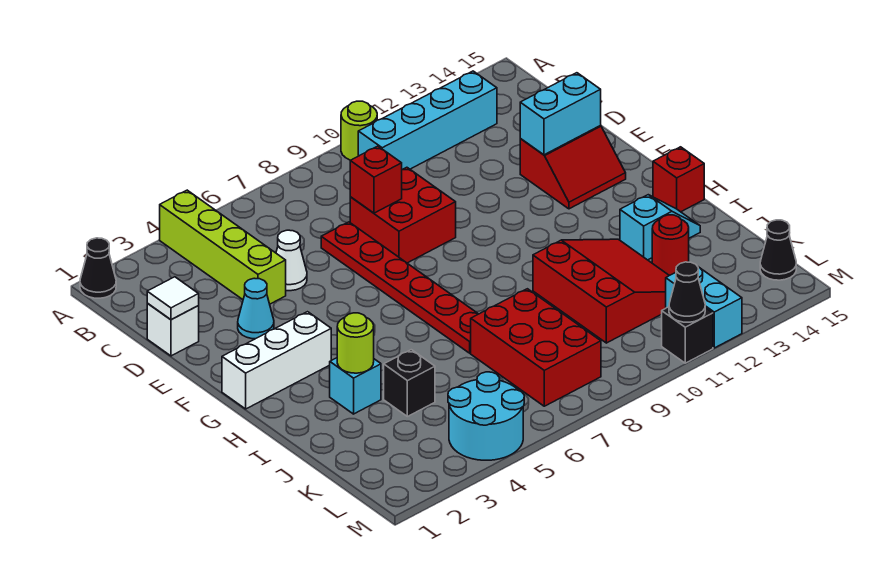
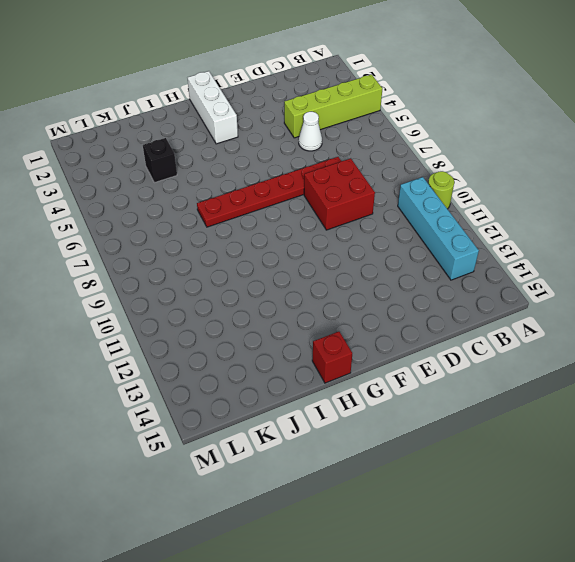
none -> black cone A1 level 1
none -> white brick D1 level 1
none -> cyan cone E3 level 1

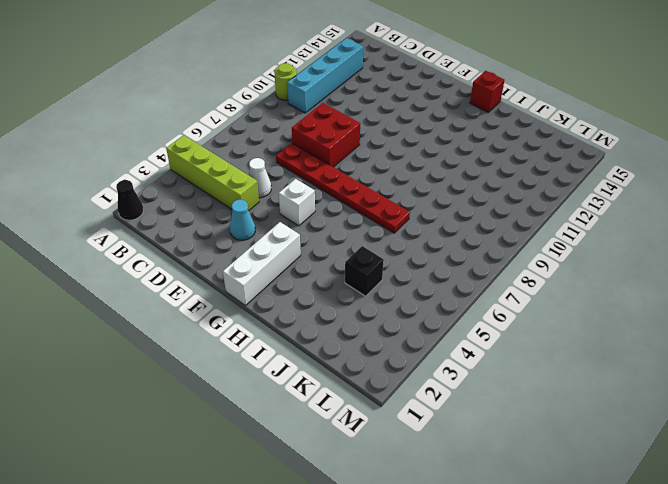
white brick F5 level 1 -> white brick D1 level 1
none -> red slope E13:F14 level 1 top E
none -> cyan brick I3 level 1
none -> red slope I10:K12 level 1 top 10

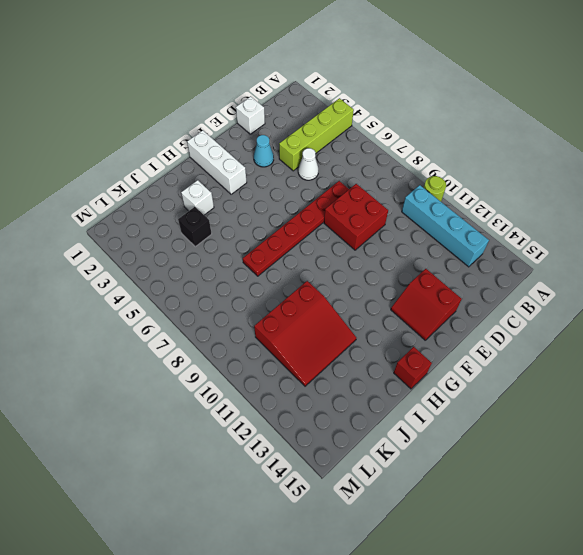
white brick I3 level 1 -> cyan brick I3 level 1
none -> black cone A1 level 1
none -> cyan slope I13:I14 level 1 top 13
none -> red brick J7:L8 level 1

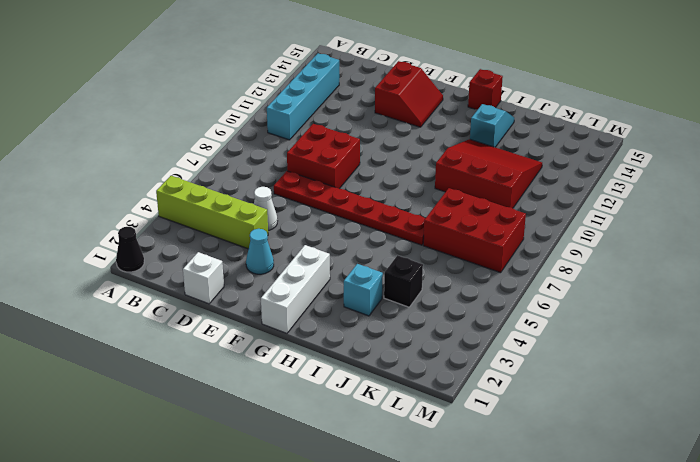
none -> lime round brick A10 level 1
none -> red round brick J13 level 1
none -> cyan round brick L4:M5 level 1

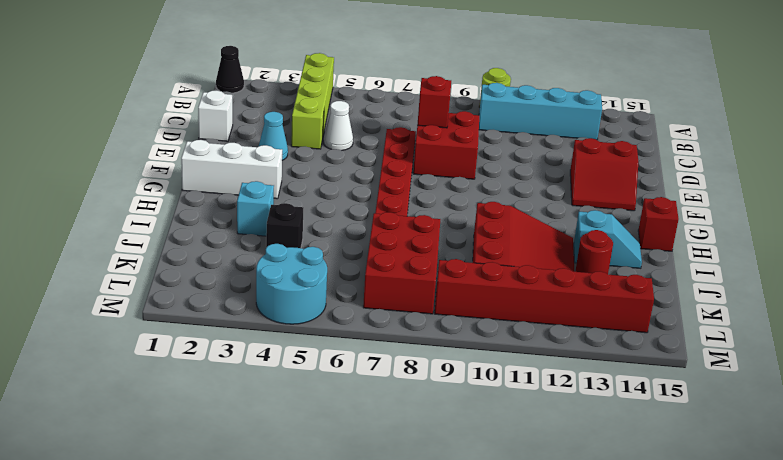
red brick L9:L14 level 1 -> cyan brick L12:M12 level 1
none -> black cone L15 level 1
none -> black brick M11 level 1
none -> white tile D1 level 2

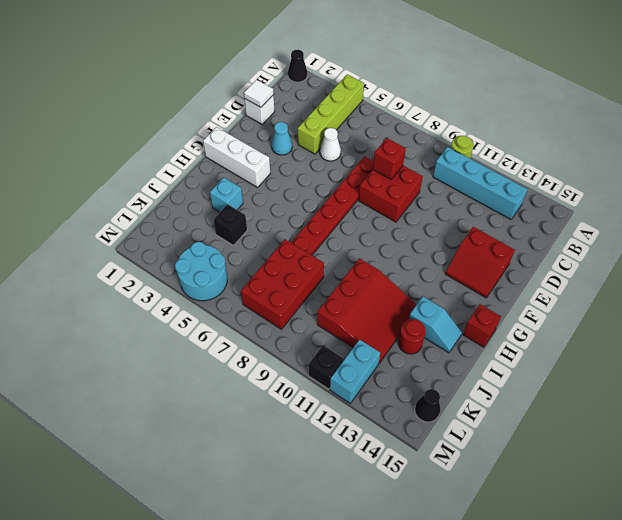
none -> cyan brick E13:E14 level 2
none -> lime round brick I3 level 2
none -> black cone M11 level 2

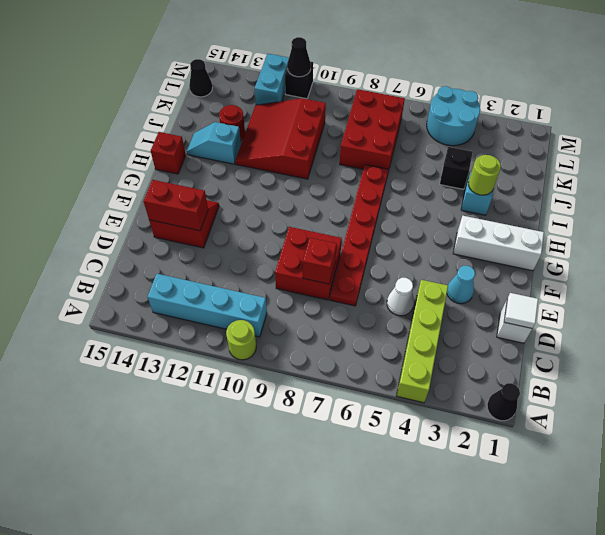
red brick E13:E14 level 2 -> cyan brick E13:E14 level 2

